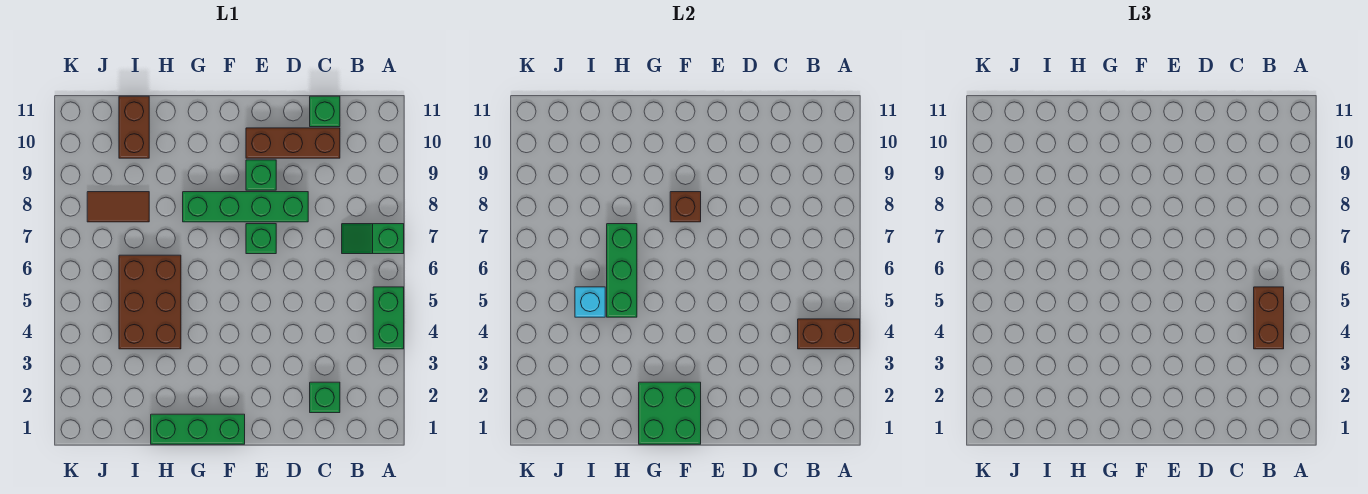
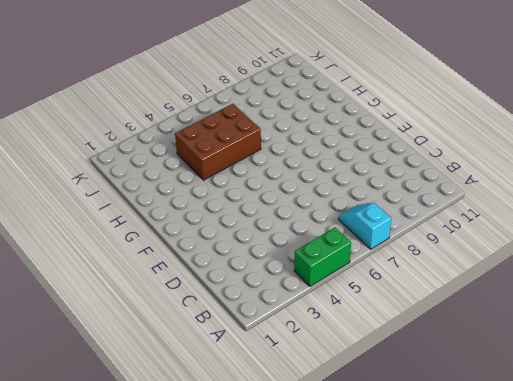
cyan slope A7:B7 level 1 top A -> green slope A7:B7 level 1 top A
none -> green brick C2 level 1
none -> brown brick C10:E10 level 1
none -> green brick C11 level 1

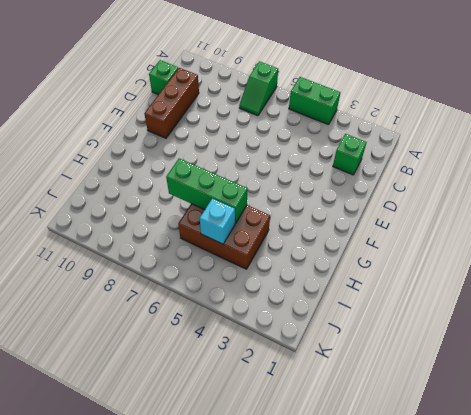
none -> green brick D8:G8 level 1
none -> green brick E7 level 1
none -> green brick E9 level 1

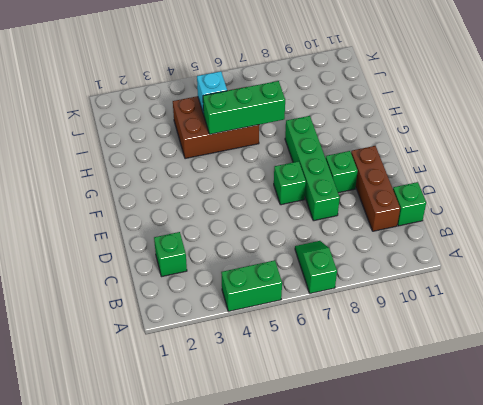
none -> green brick F1:H1 level 1
none -> brown tile I8:J8 level 1
none -> brown brick I10:I11 level 1

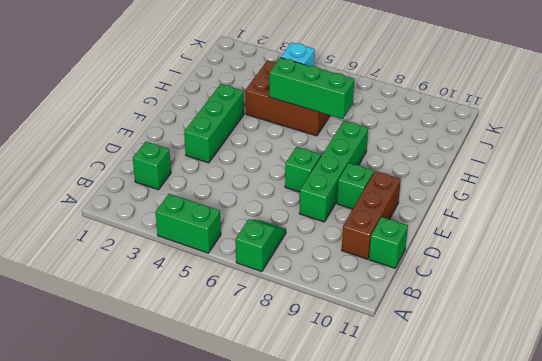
green brick E3:G3 level 1 -> green brick F1:H1 level 1
none -> brown tile I8:J8 level 1
none -> brown brick I10:I11 level 1
none -> brown brick A4:B4 level 2

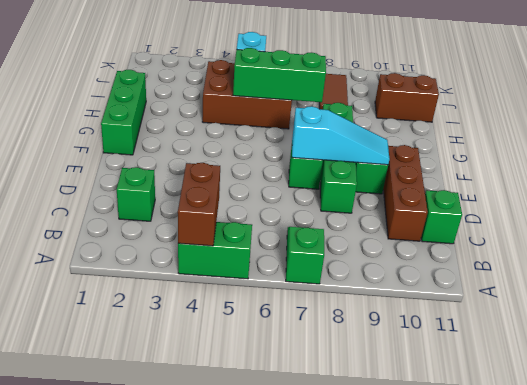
cyan slope E7:E9 level 2 top 7 -> none
none -> green brick F1:G2 level 2
none -> brown brick F8 level 2
none -> brown brick B4:B5 level 3

